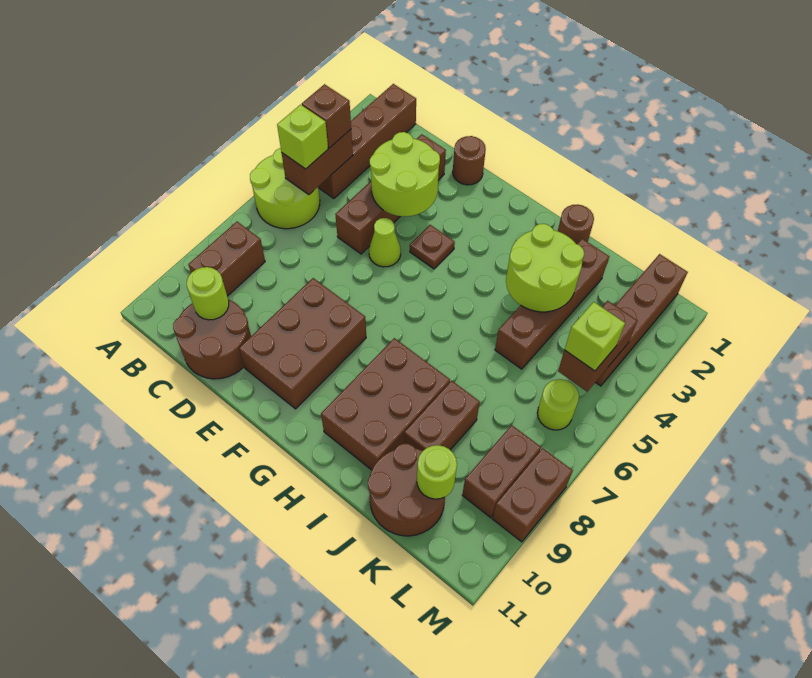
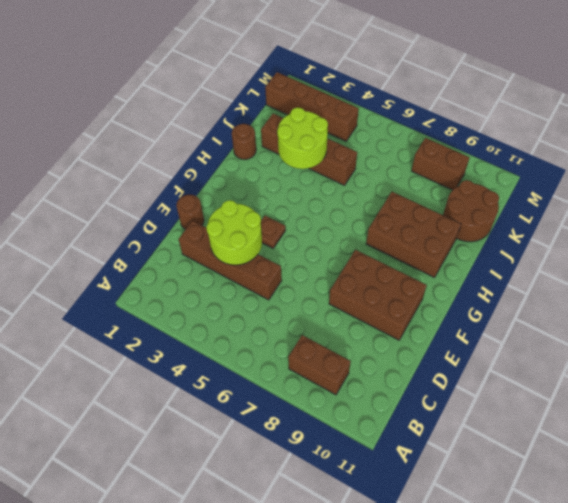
none -> lime round brick A5:B6 level 1
none -> brown brick B1:B4 level 1
none -> brown round brick C10:D11 level 1

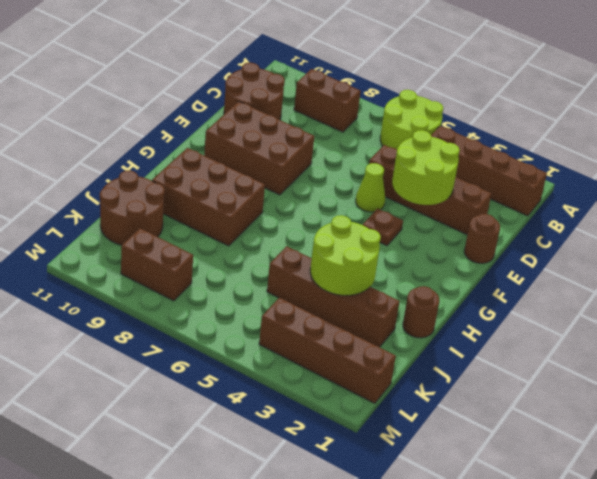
none -> brown brick J8:J9 level 1
none -> lime round brick L6 level 1
none -> brown brick M8:M9 level 1

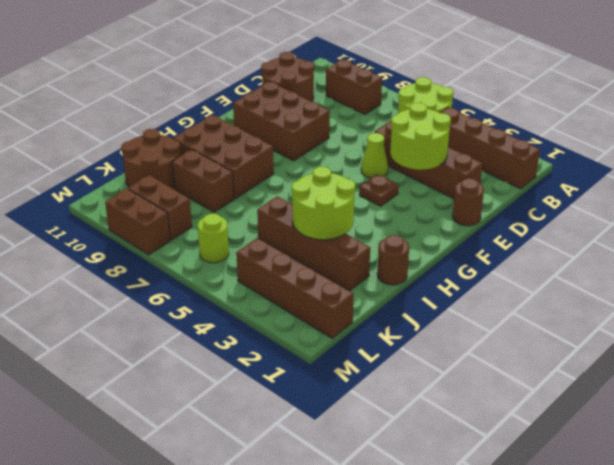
none -> brown brick B4:B5 level 2
none -> lime round brick C10 level 2
none -> lime round brick K10 level 2

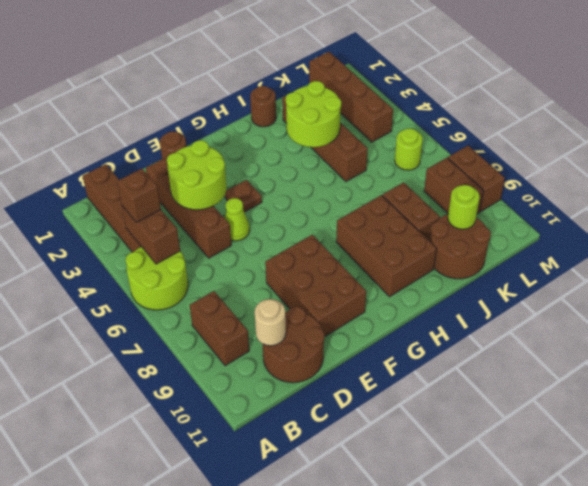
tan round brick C10 level 2 -> lime round brick C10 level 2
none -> brown brick L4:L5 level 2
none -> lime brick B5 level 3
none -> lime brick L5 level 3

